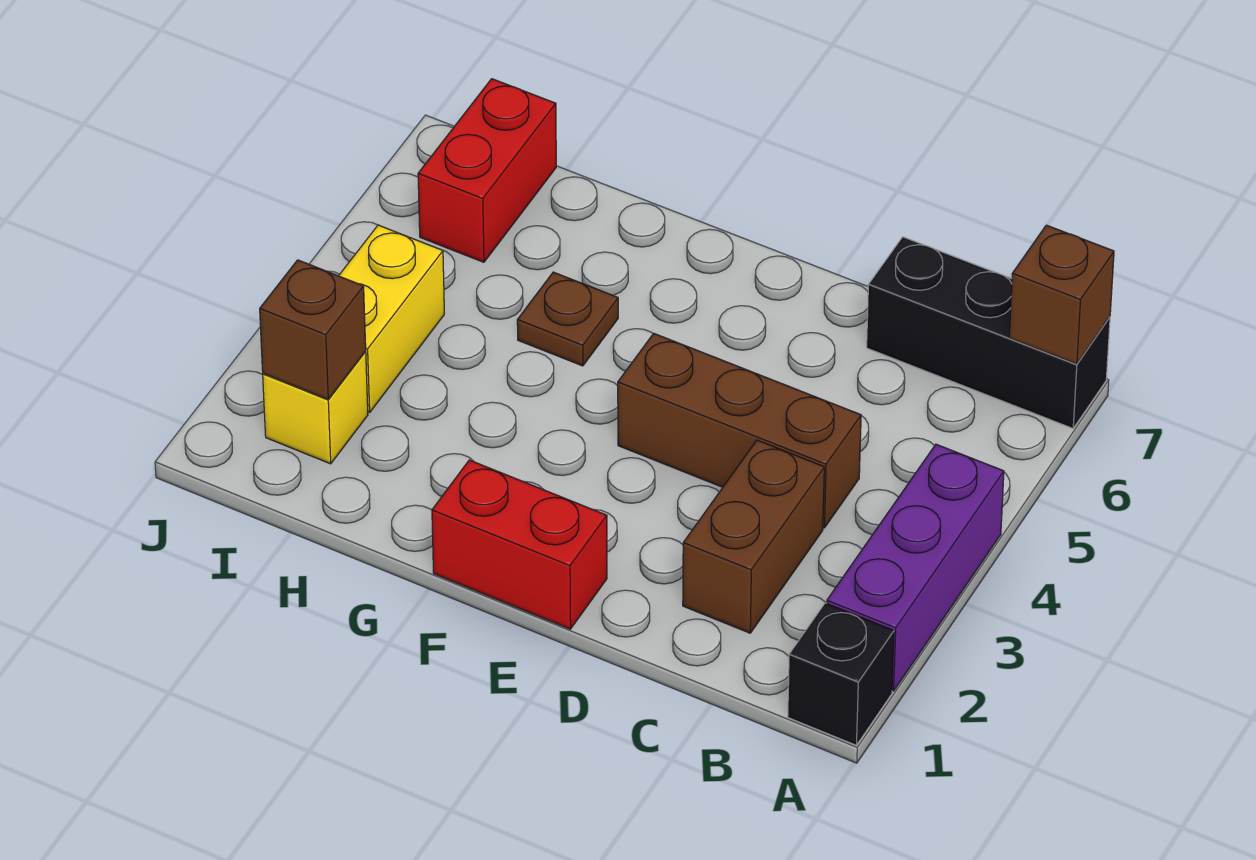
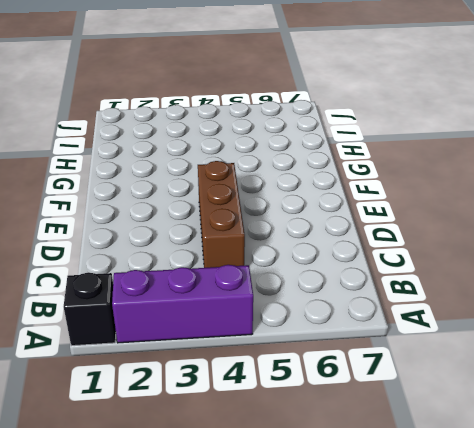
none -> black brick A7:C7 level 1
none -> brown brick C2:C3 level 1
none -> red brick E1:F1 level 1

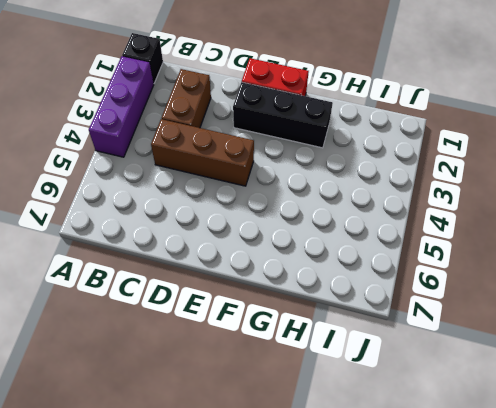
black brick E2:G2 level 1 -> black brick A7:C7 level 1
none -> brown plate G5 level 1
none -> yellow brick I2 level 1
none -> yellow brick I3:I4 level 1

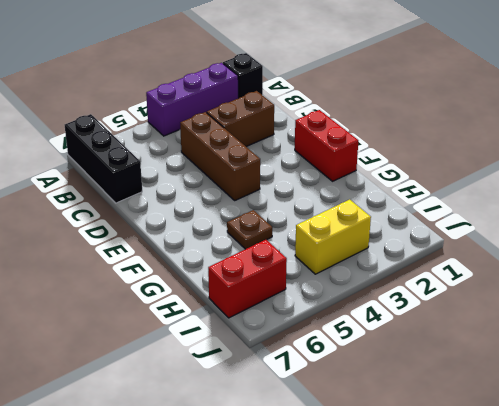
none -> yellow brick I2 level 1
none -> brown brick A7 level 2
none -> brown brick I2 level 2

